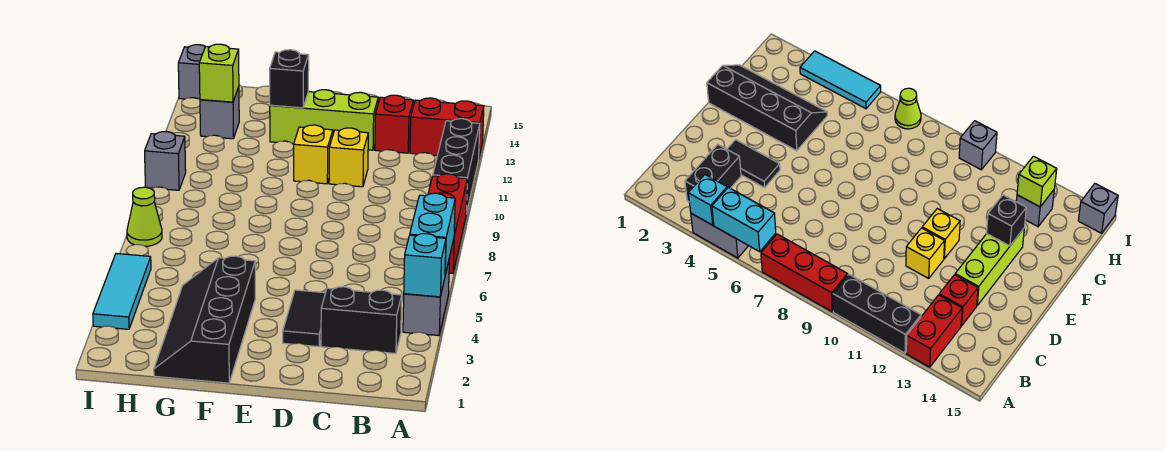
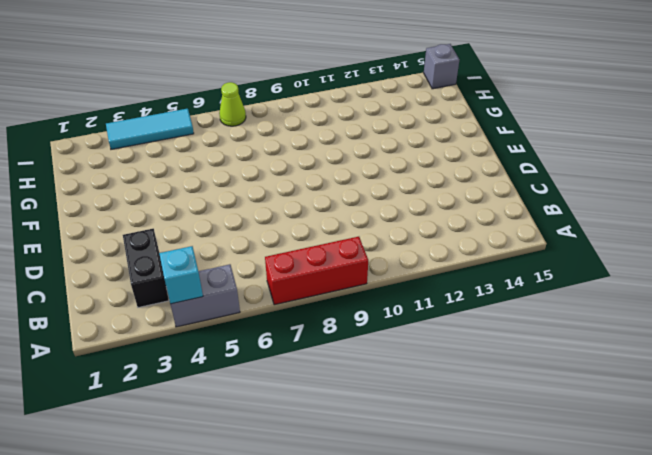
none -> black brick A10:A12 level 1
none -> red brick A13:B13 level 1
none -> red brick C13 level 1

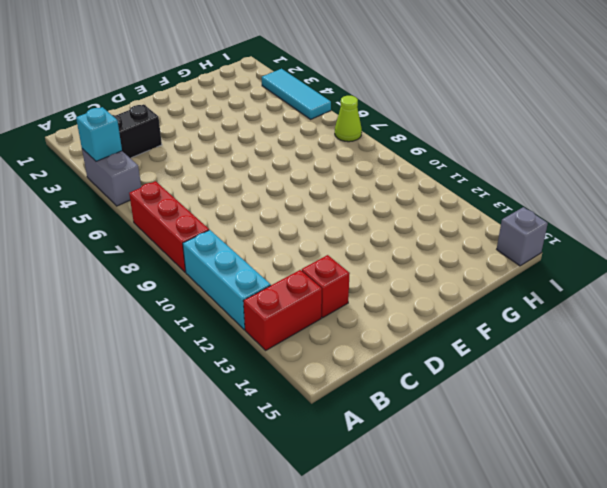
cyan brick A10:A12 level 1 -> black brick A10:A12 level 1
none -> black tile D3:D4 level 1
none -> yellow brick D11 level 1
none -> lime brick D13:F13 level 1

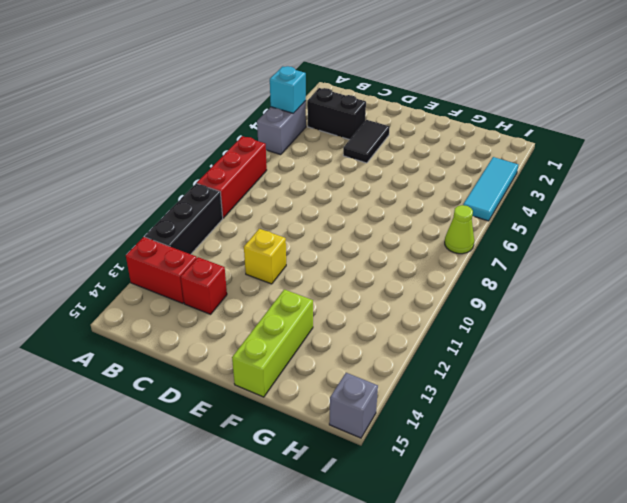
lime brick F13:F15 level 1 -> lime brick D13:F13 level 1
none -> yellow brick E11 level 1
none -> black slope F1:G4 level 1 top F
none -> grey brick H13 level 1

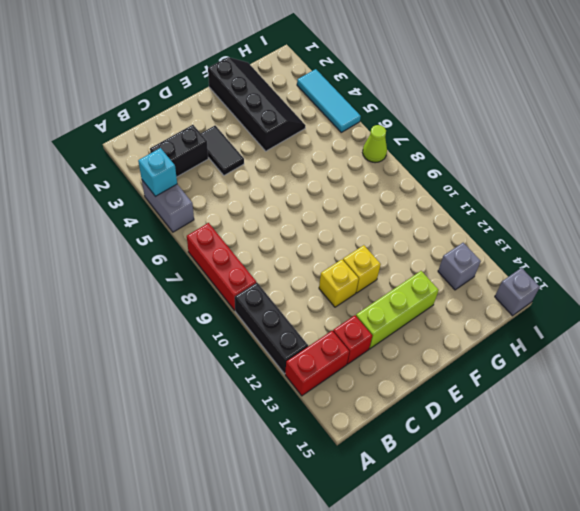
none -> grey brick I10 level 1
none -> cyan brick A5:A6 level 2
none -> black brick F13 level 2

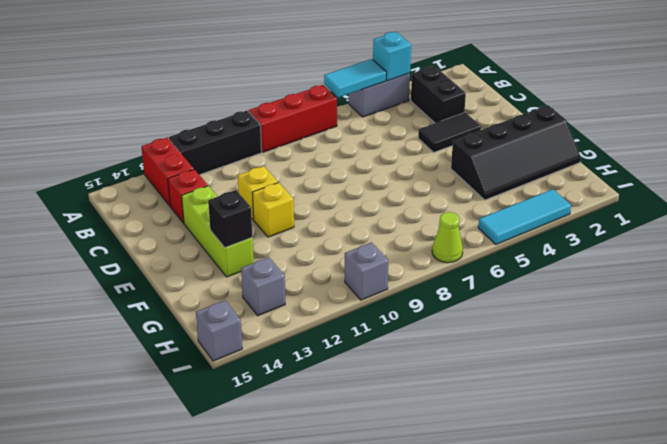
cyan tile A5:A6 level 2 -> cyan brick A5:A6 level 2
none -> lime brick H13 level 2

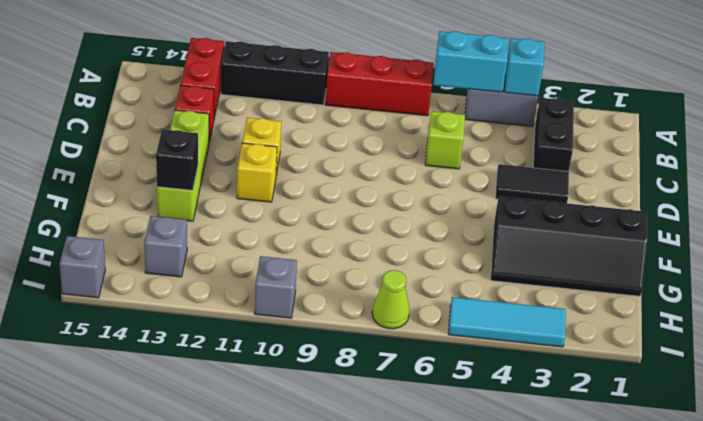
lime brick C6 level 1 -> lime brick H13 level 2

